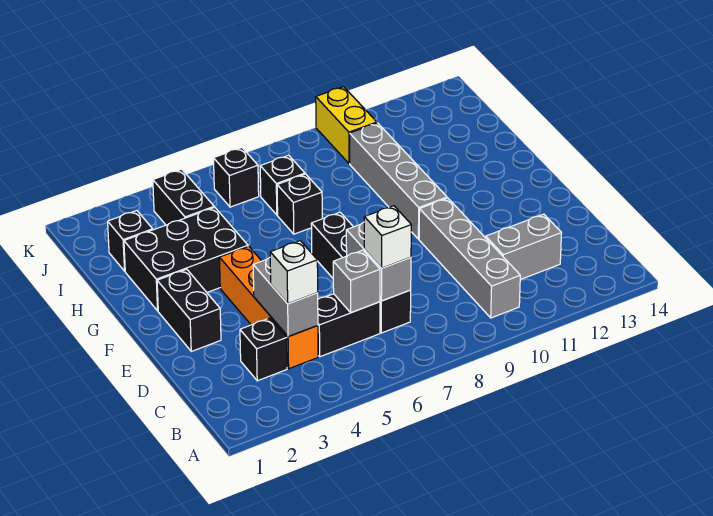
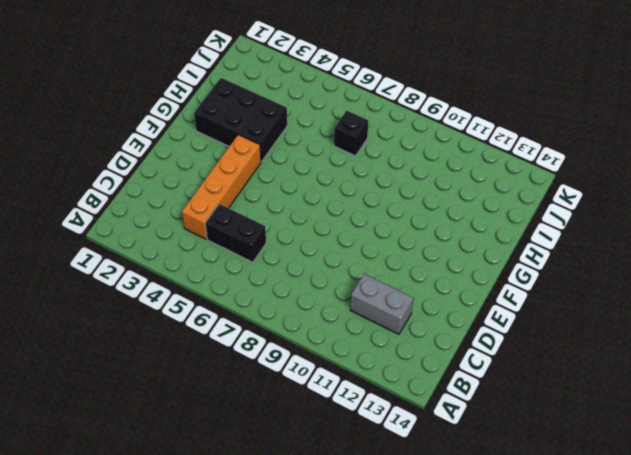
none -> grey brick B10:E10 level 1
none -> black brick C3 level 1
none -> black brick C7:F7 level 1

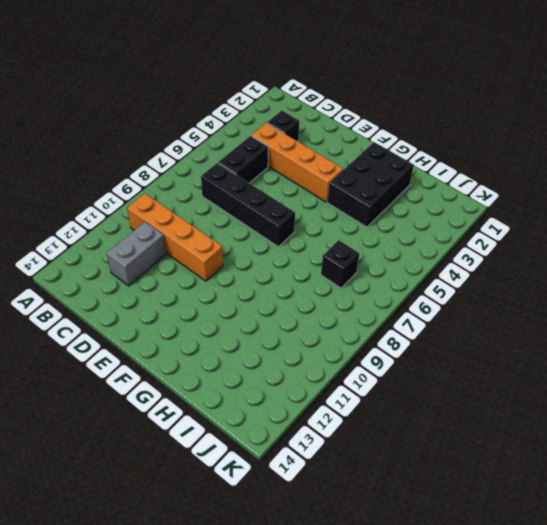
orange brick B10:E10 level 1 -> grey brick B10:E10 level 1
none -> black brick E2:F2 level 1
none -> grey brick F10:I10 level 1
none -> black brick H7 level 1

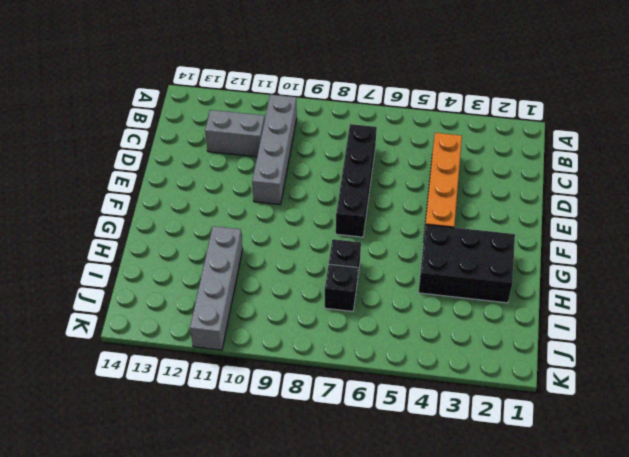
grey brick H11:K11 level 1 -> grey brick F10:I10 level 1
none -> black brick C3 level 1
none -> black brick C5:C6 level 1
none -> black brick E2:F2 level 1

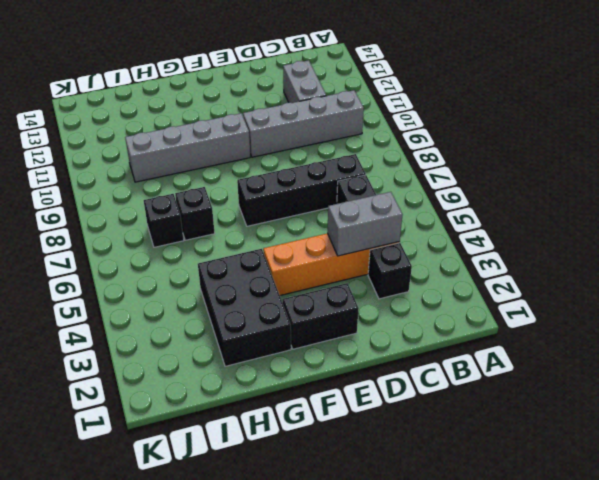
none -> black brick I2 level 1
none -> black brick I4:J4 level 1
none -> black brick J6 level 1

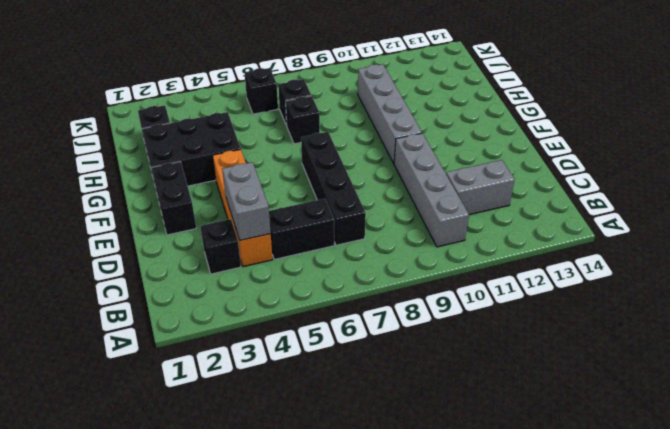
none -> black brick I4:J4 level 1
none -> yellow brick J10:K10 level 1
none -> grey brick C6 level 2

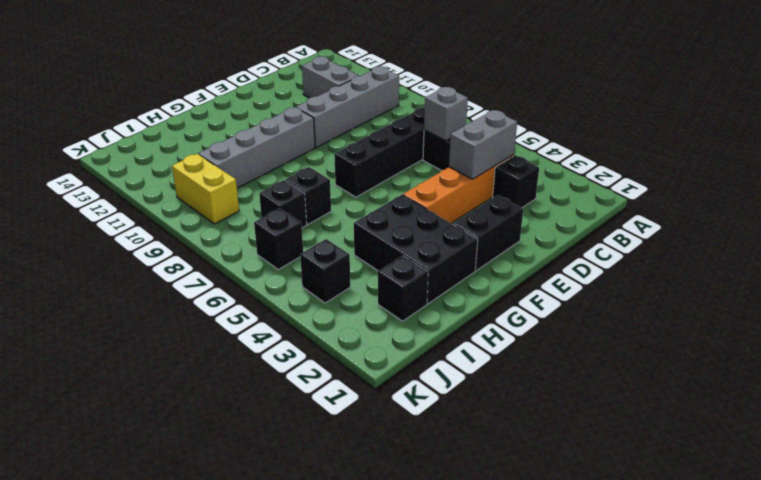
black brick J4 level 1 -> black brick I4:J4 level 1
yellow brick J9:J10 level 1 -> yellow brick J10:K10 level 1
none -> grey brick C7:D7 level 2
none -> white brick C4 level 3
none -> white brick C7 level 3

